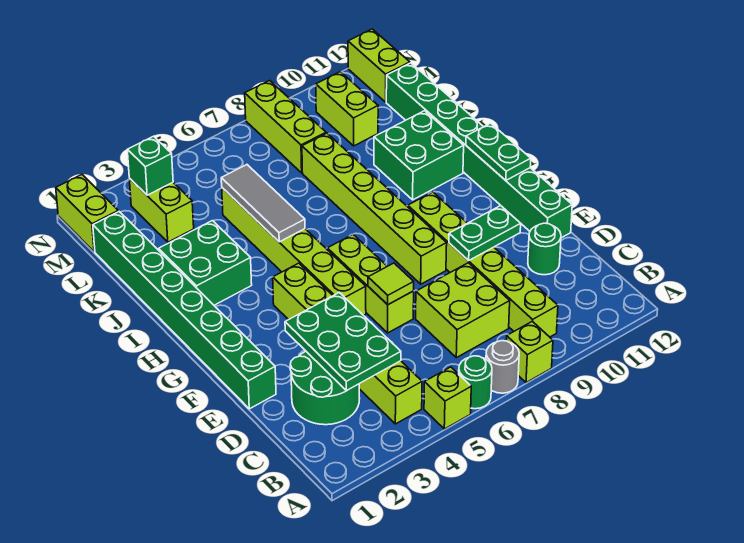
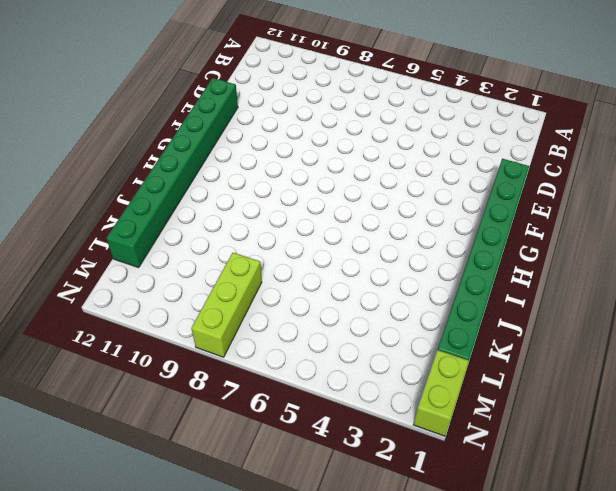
none -> lime brick A5 level 1
none -> green round brick A6 level 1
none -> grey round brick A7 level 1

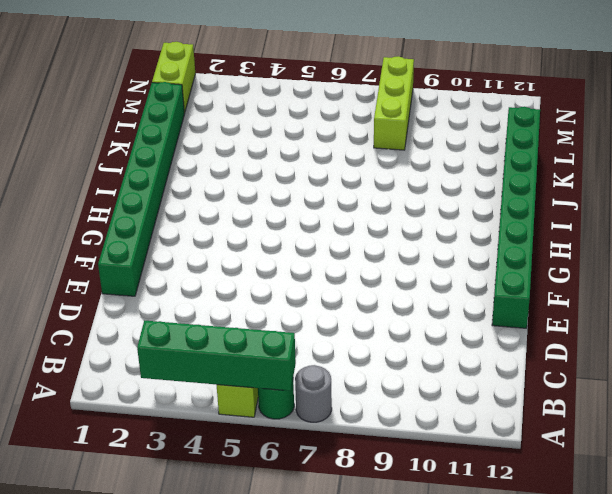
green brick A3:A6 level 2 -> none
none -> lime brick A8 level 1
none -> lime brick B4:G4 level 1
none -> lime brick B9:G9 level 1

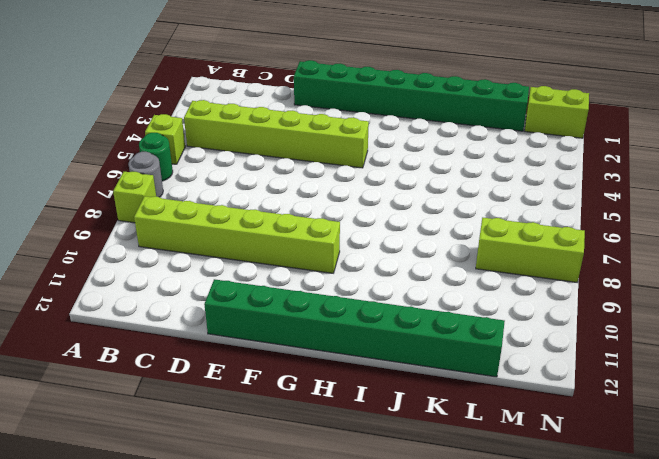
none -> green round brick C2:D3 level 1
none -> lime brick C7:D8 level 1
none -> green round brick D11 level 1

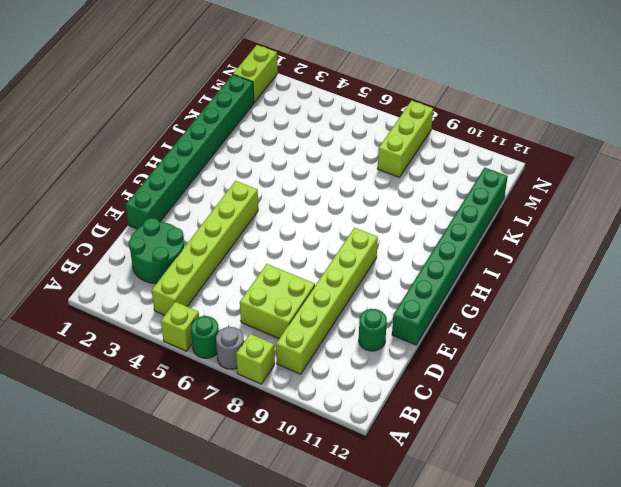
none -> lime brick E6:G6 level 1
none -> lime brick F5:K5 level 1
none -> lime brick F8:K8 level 1

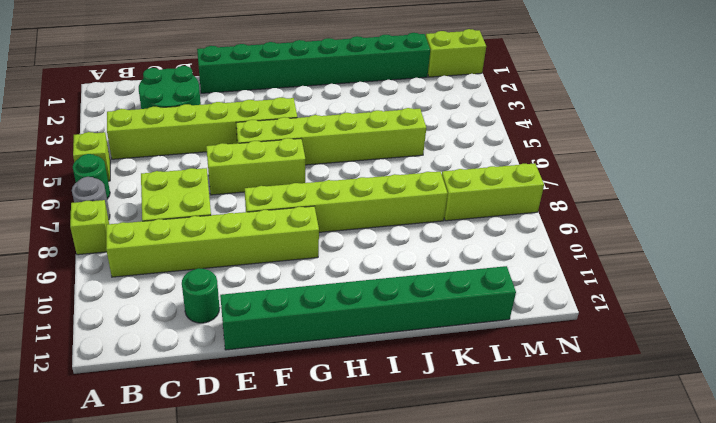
none -> green brick I2:J3 level 1
none -> green brick I10:J11 level 1
none -> lime brick L3:M3 level 1

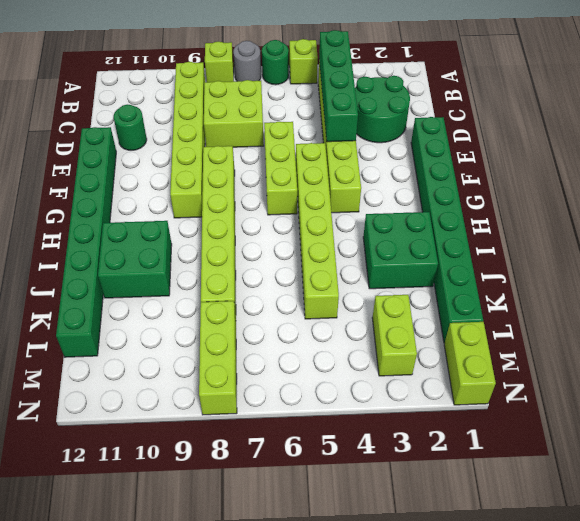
green brick B4:E4 level 2 -> green plate C3:E4 level 2
none -> lime brick L10:M10 level 1
none -> lime brick M12:N12 level 1
none -> lime tile E6 level 2

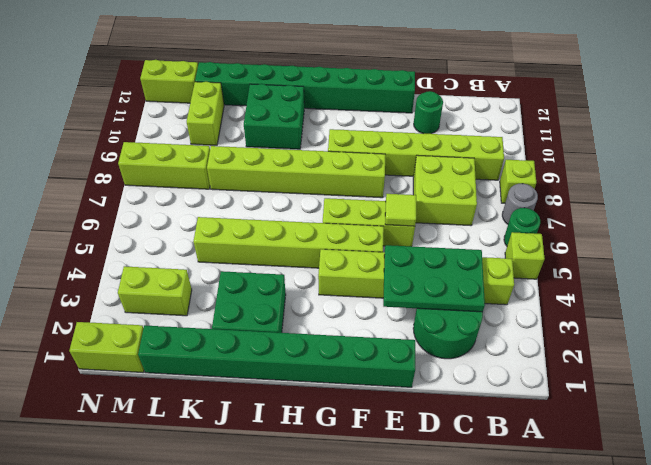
lime brick L10:L11 level 1 -> lime brick L10:M10 level 1
none -> green plate E9:E10 level 2
none -> green plate G12:H12 level 2
none -> grey tile I5:K5 level 2

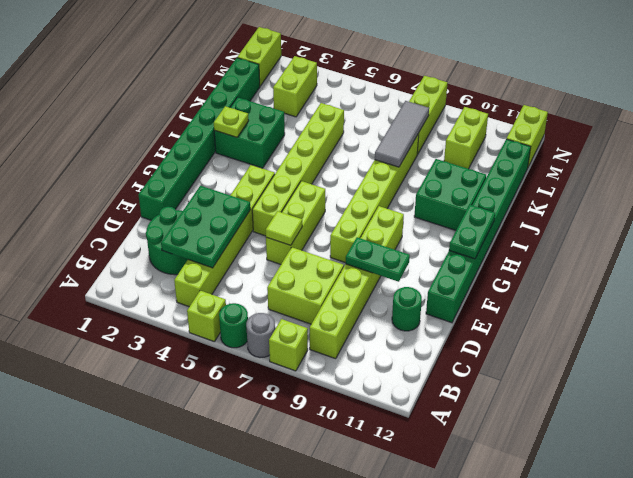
lime plate I2 level 2 -> none
grey tile J8:L8 level 2 -> grey tile I5:K5 level 2
none -> green brick M3 level 2

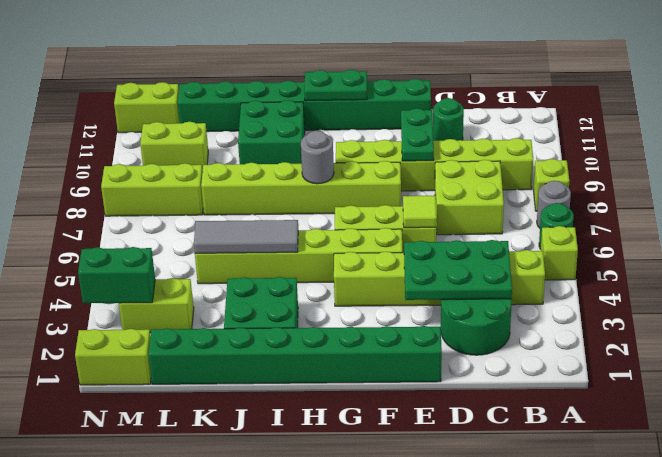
grey round brick H8 level 2 -> none
green brick M3:N3 level 2 -> green brick M3 level 2

